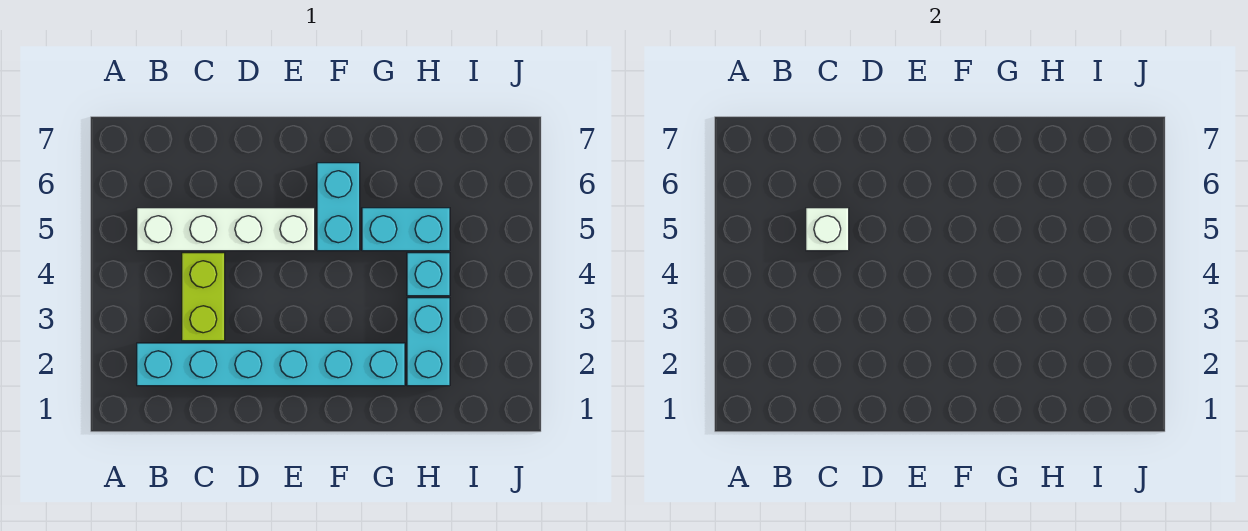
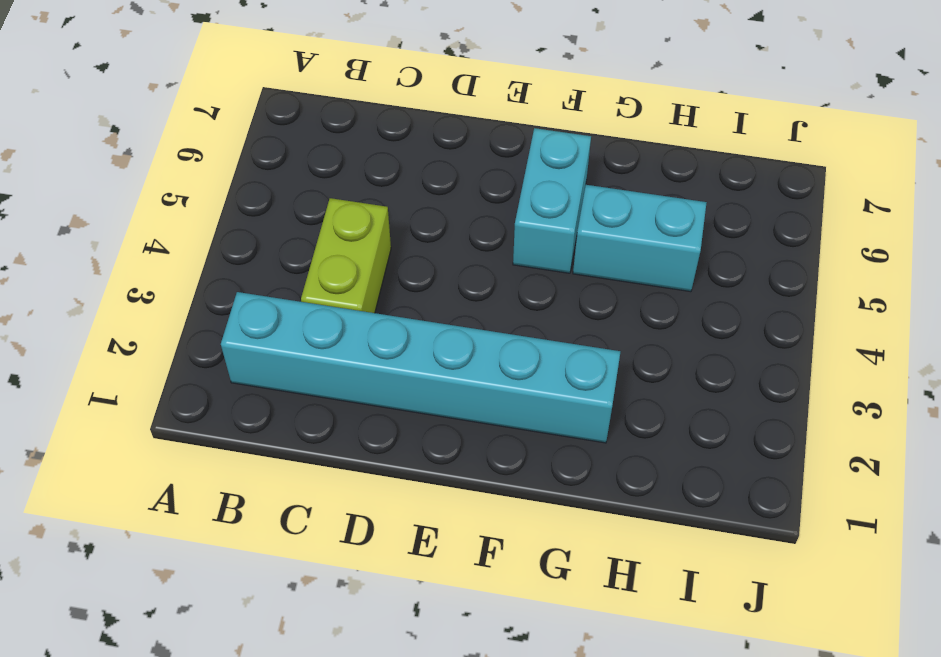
none -> white brick B5:E5 level 1
none -> cyan brick H2:H3 level 1

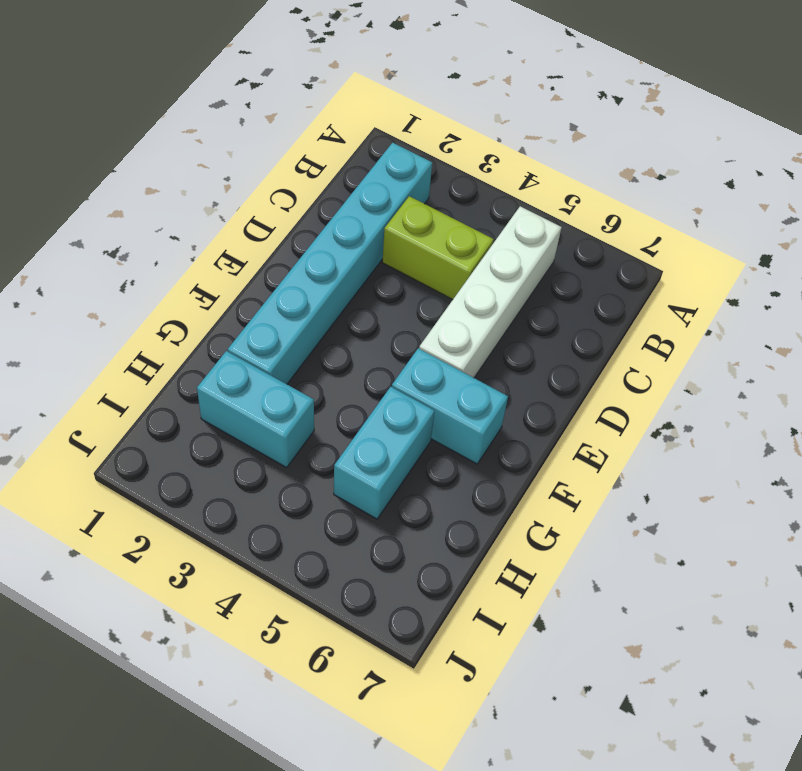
none -> cyan brick H4 level 1
none -> white brick C5 level 2

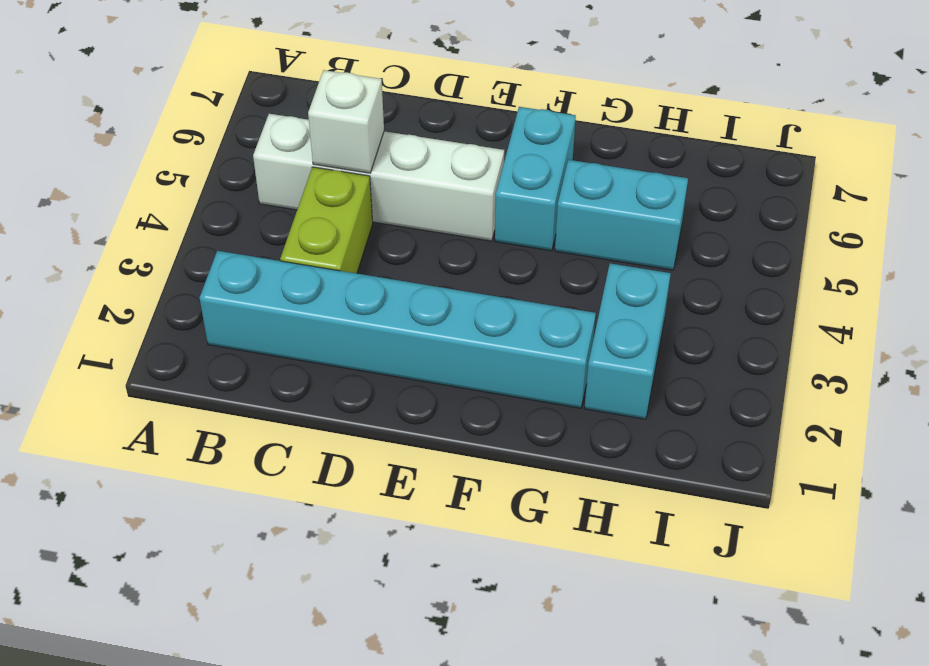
none -> cyan brick H4 level 1

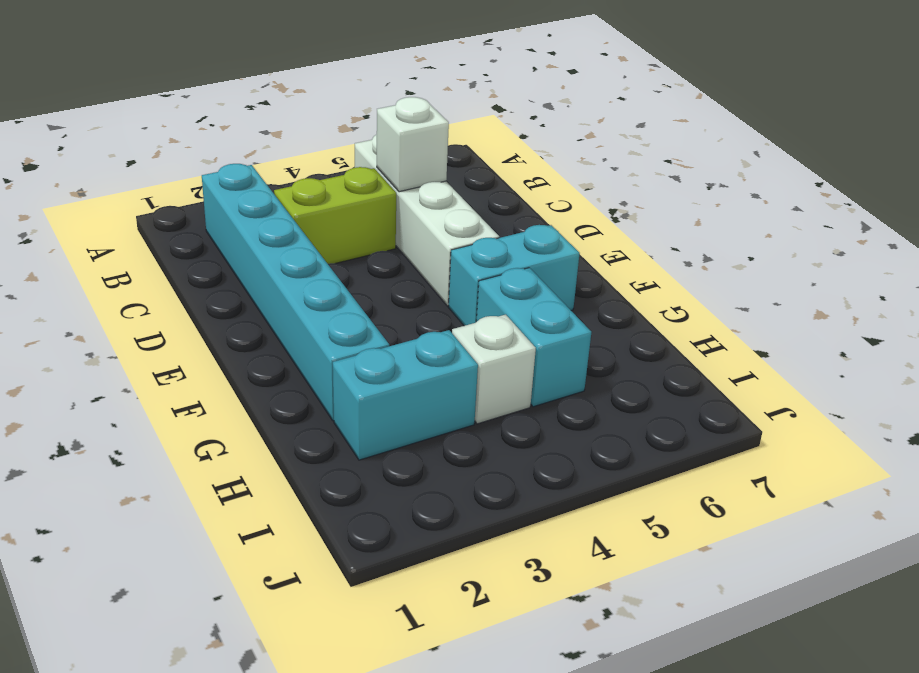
white brick H4 level 1 -> cyan brick H4 level 1

